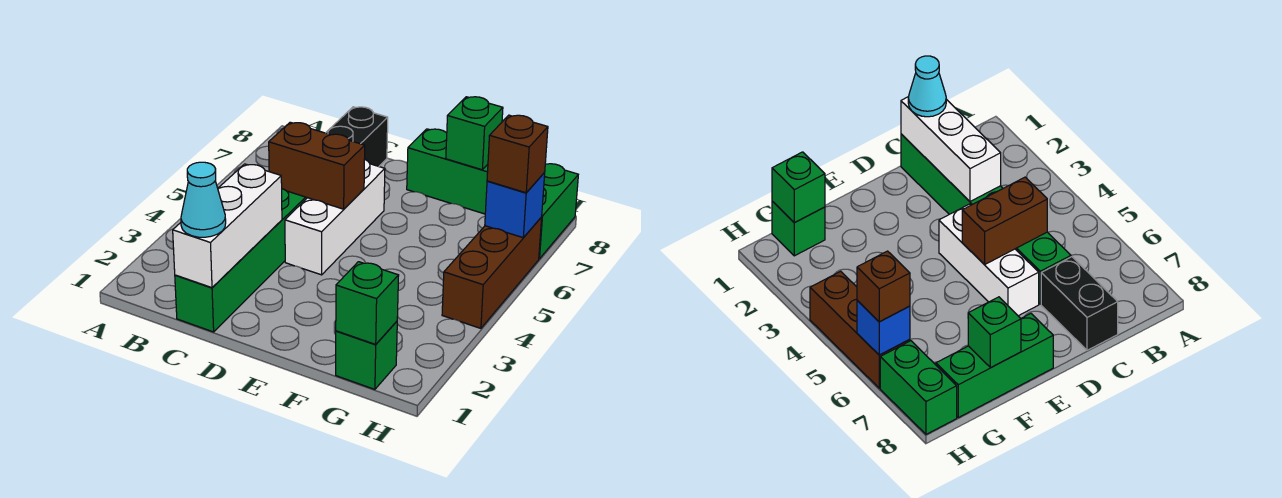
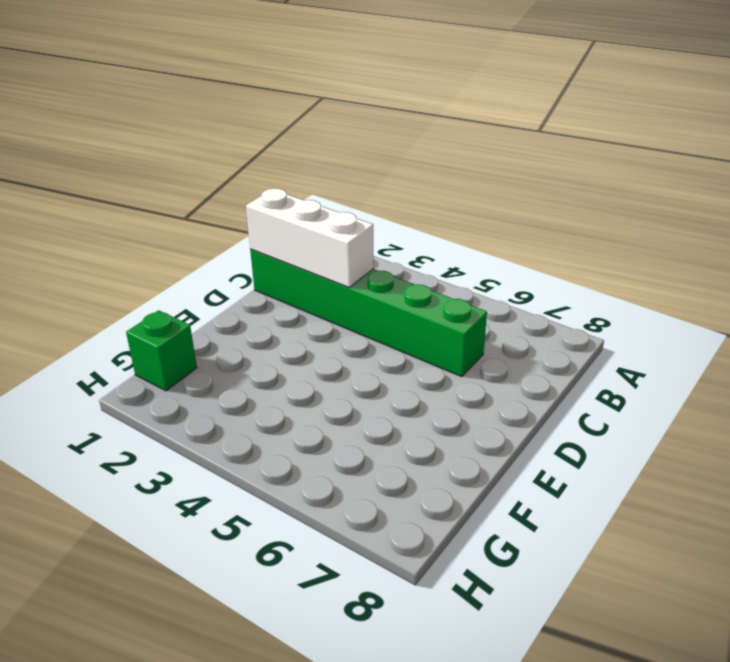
none -> black brick C7:C8 level 1
none -> white brick D4:D6 level 1
none -> green brick E8:G8 level 1

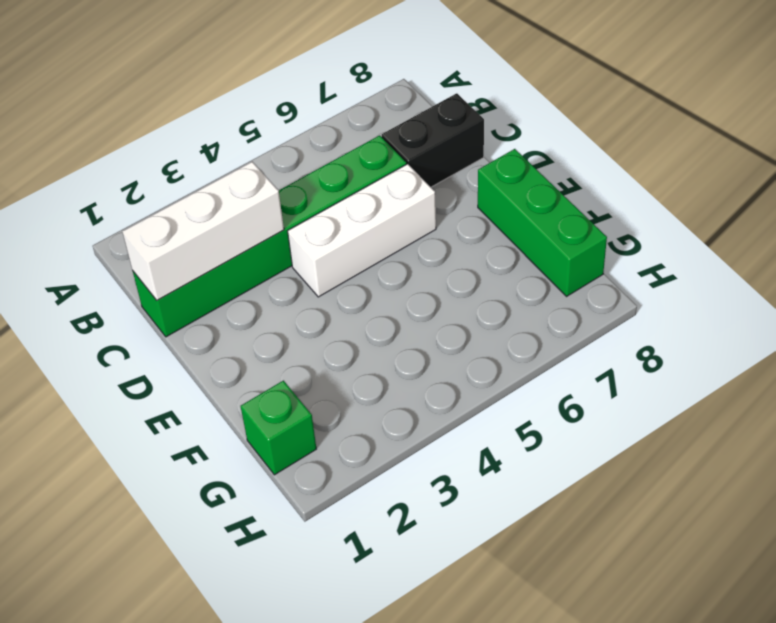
none -> brown brick H4:H6 level 1
none -> green brick H7:H8 level 1
none -> brown brick C5:D5 level 2

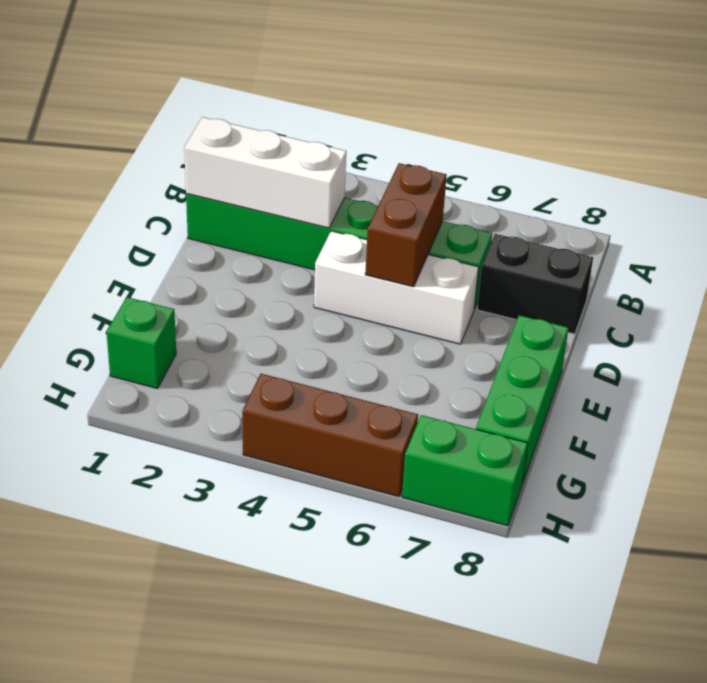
none -> green brick F8 level 2
none -> green brick G1 level 2
none -> blue brick H6 level 2

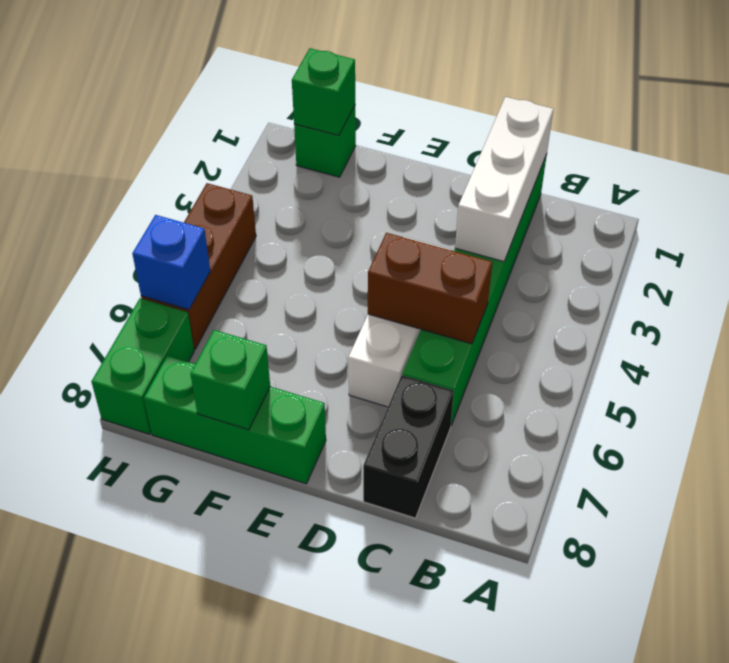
none -> cyan cone C1 level 3
none -> brown brick H6 level 3

